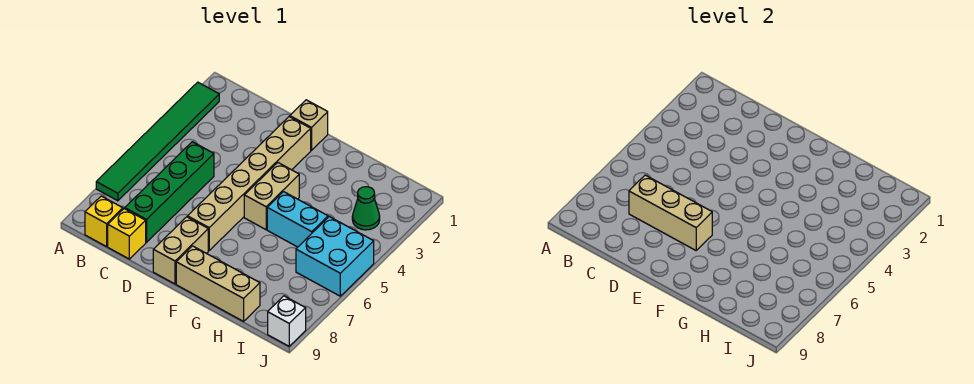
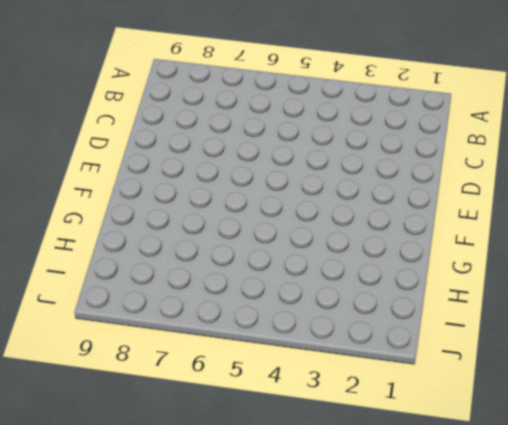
none -> green tile A2:A7 level 1
none -> yellow brick B9 level 1
none -> green brick C5:C8 level 1

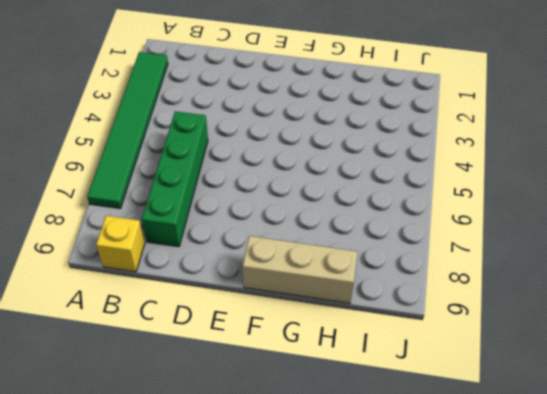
none -> yellow brick C9 level 1
none -> tan brick E1 level 1
none -> tan brick E2:E7 level 1

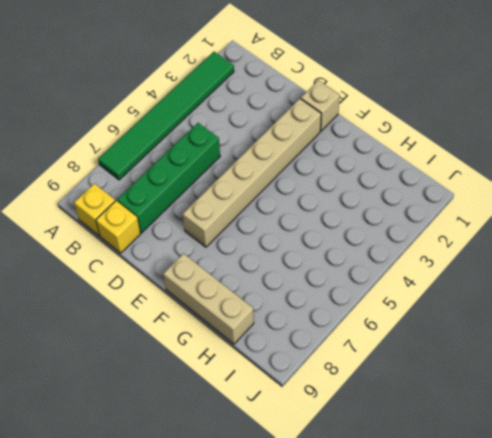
none -> tan brick E8:E9 level 1
none -> tan brick F4:F5 level 1
none -> cyan brick G5:H5 level 1

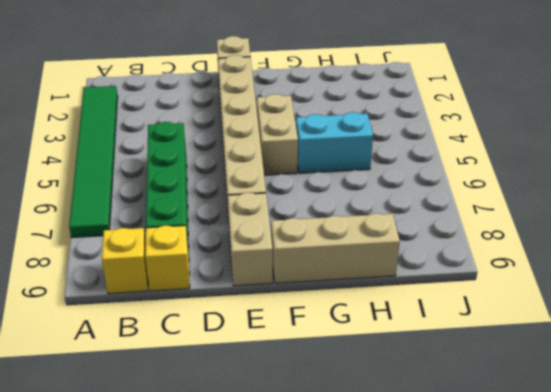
none -> green cone I3 level 1
none -> cyan brick I5:J6 level 1
none -> white brick J9 level 1

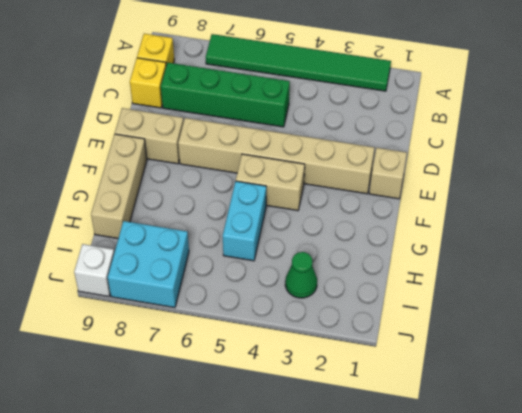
cyan brick I7:J8 level 1 -> cyan brick I5:J6 level 1
none -> tan brick C7:E7 level 2

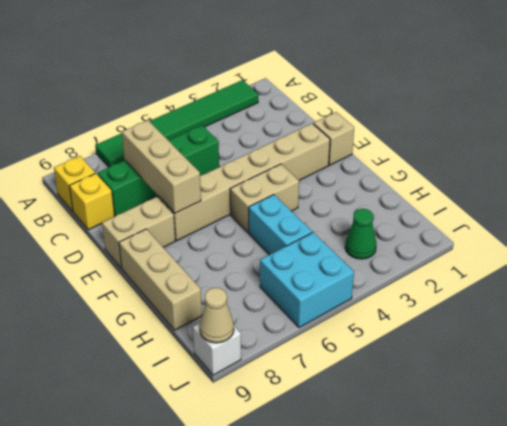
tan cone J9 level 2 -> none

